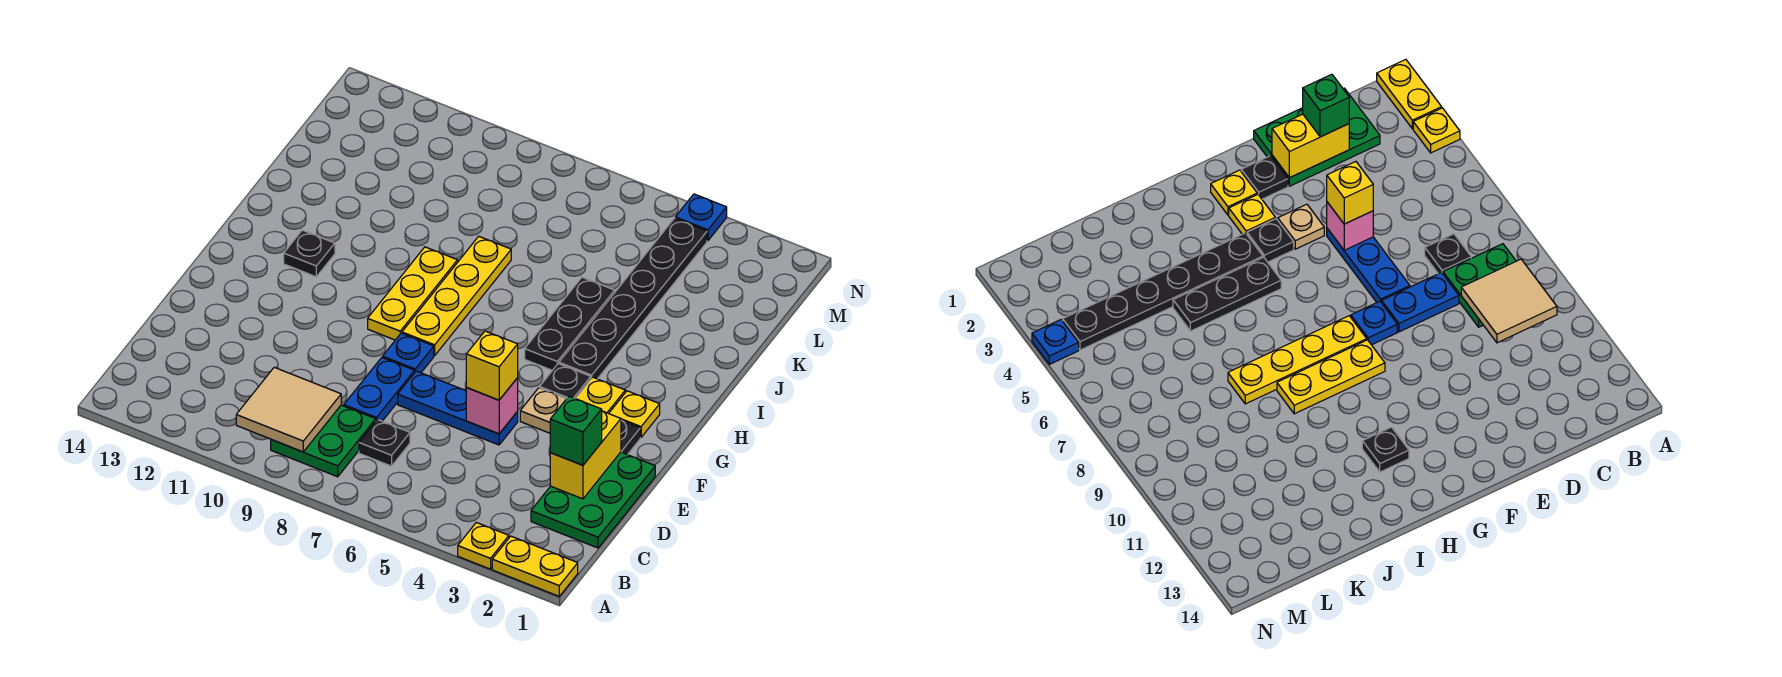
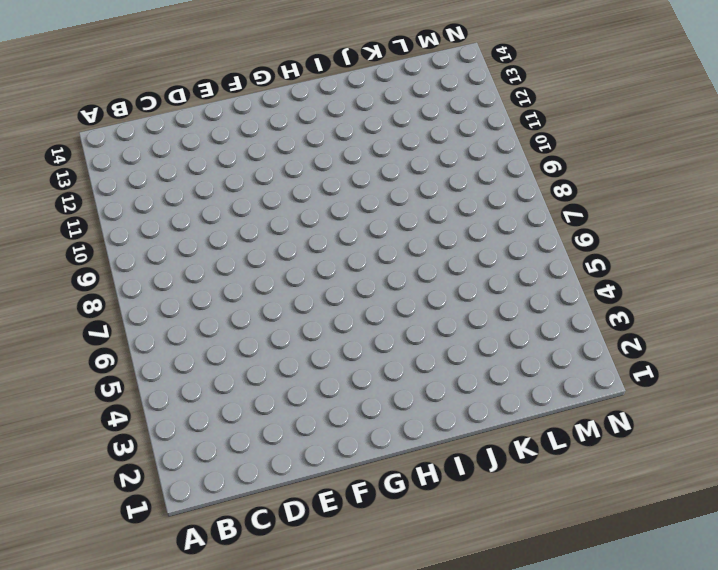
none -> yellow plate A1:A2 level 1
none -> yellow plate A3 level 1
none -> green plate B8:C9 level 1

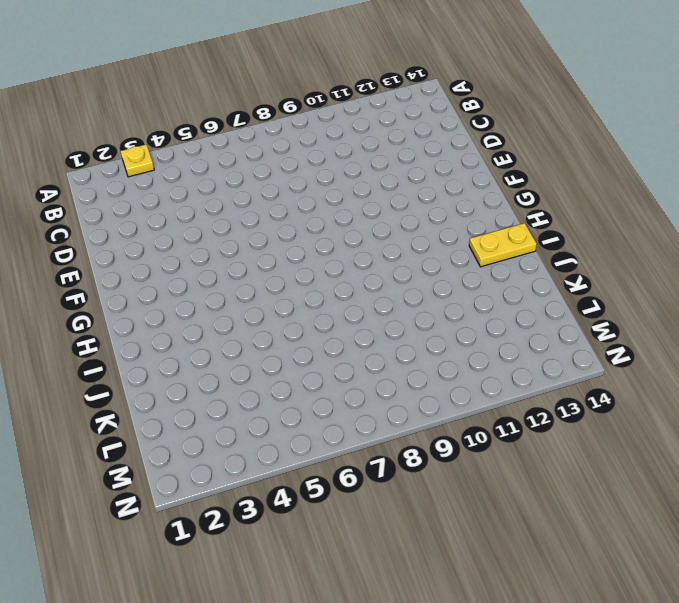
yellow plate I13:I14 level 1 -> yellow plate A1:A2 level 1
none -> green plate B8:C9 level 1
none -> green plate C1:E2 level 1
none -> black plate C7 level 1

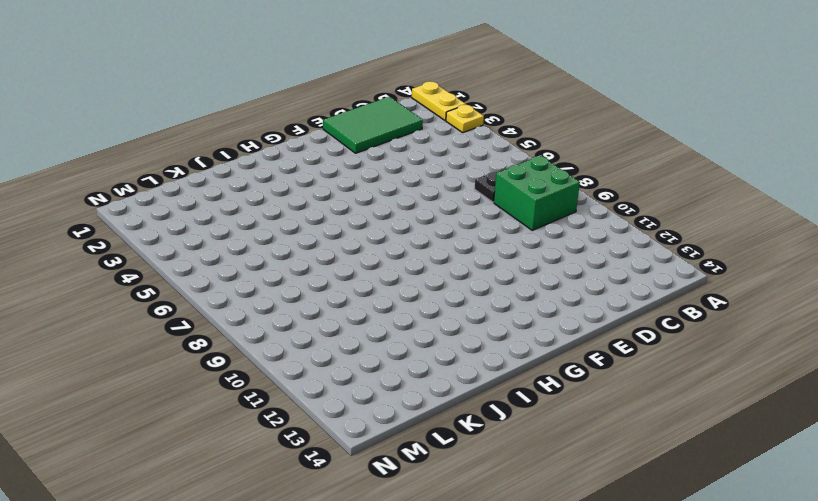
green brick B8:C9 level 1 -> green plate B8:C9 level 1
green tile C1:E2 level 1 -> green plate C1:E2 level 1
none -> blue plate D8:E8 level 1
none -> blue plate E5:E7 level 1
none -> black plate F2 level 1

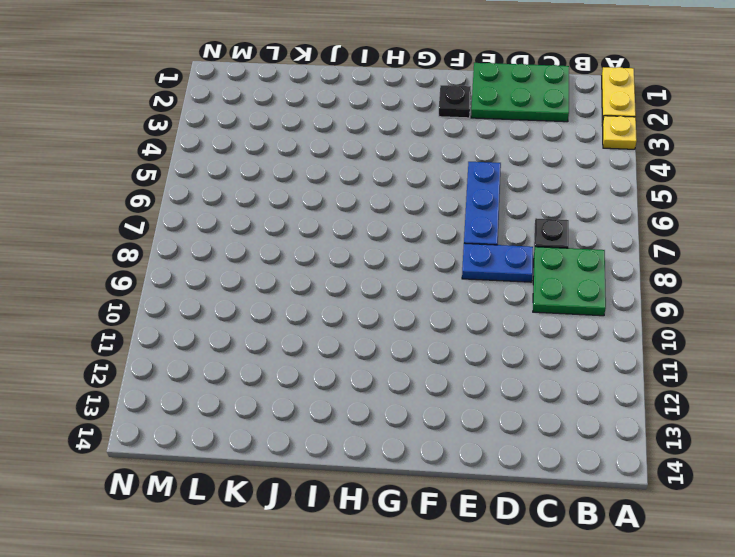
none -> tan plate F4 level 1
none -> blue plate F8 level 1
none -> yellow plate G2 level 1

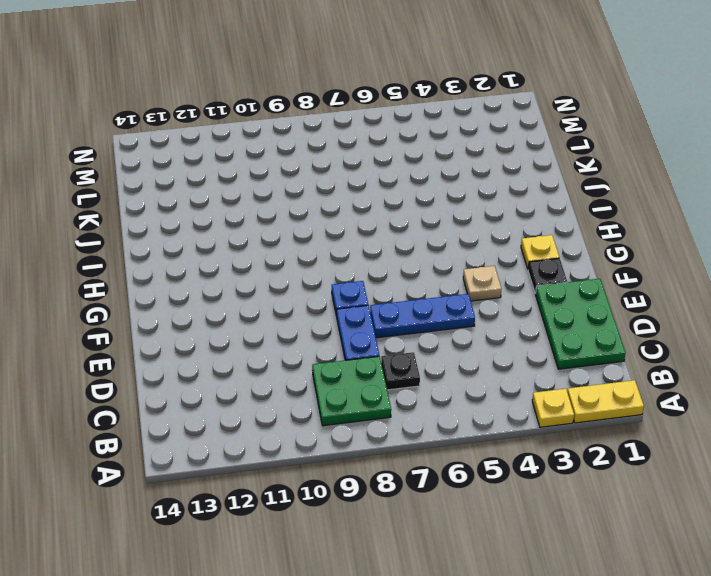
none -> yellow plate G3 level 1
none -> black plate G4 level 1
none -> yellow plate G8:J8 level 1

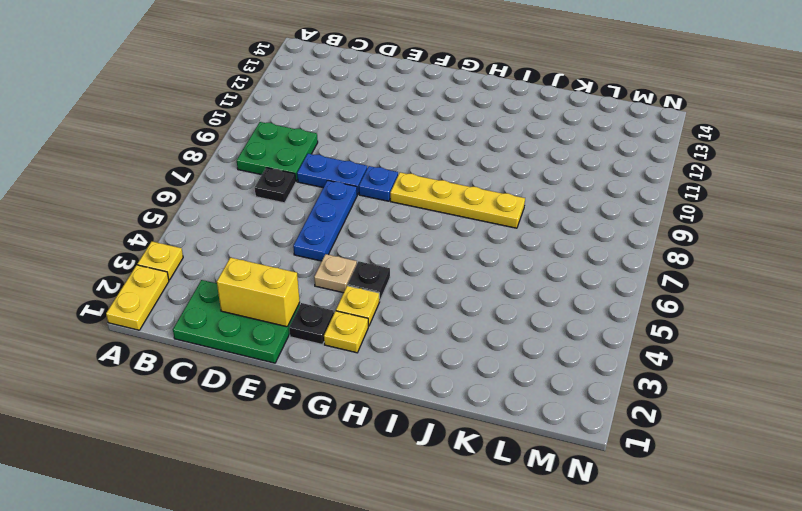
none -> yellow plate G9:I9 level 1
none -> black plate H4:M4 level 1
none -> black plate H5:J5 level 1

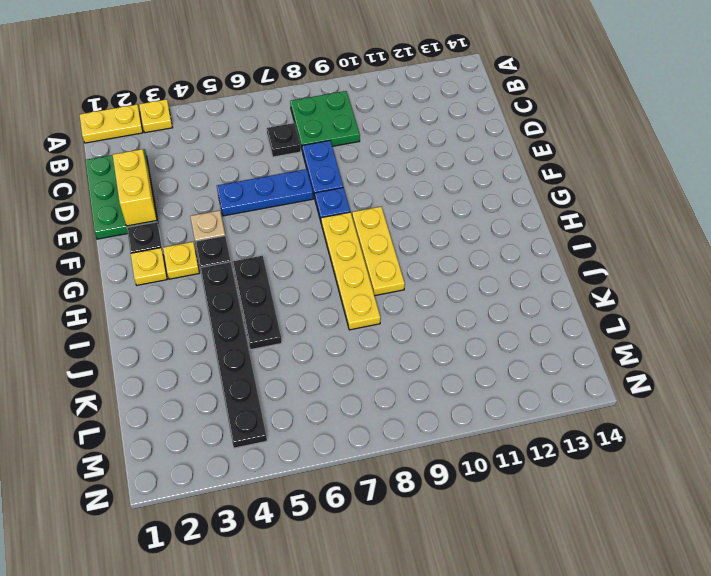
none -> black plate H12 level 1
none -> blue plate N4 level 1
none -> tan tile B9:C10 level 2

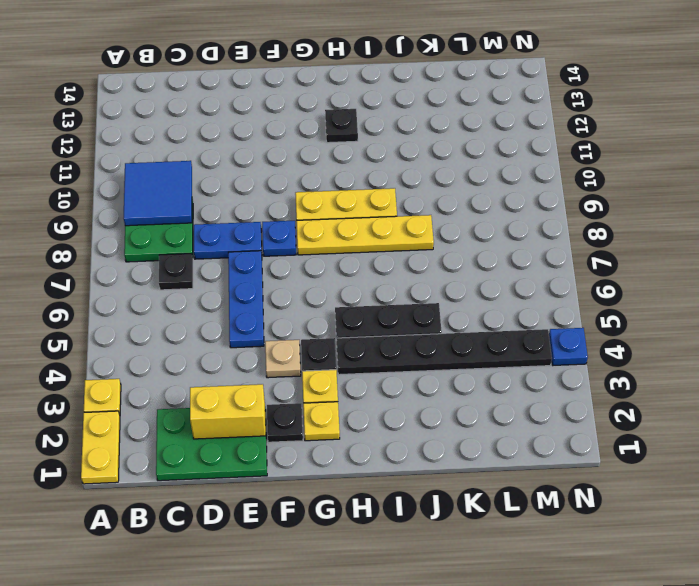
blue tile B9:C10 level 2 -> tan tile B9:C10 level 2
none -> pink brick E5 level 2
none -> green brick D2 level 3
none -> yellow brick E5 level 3

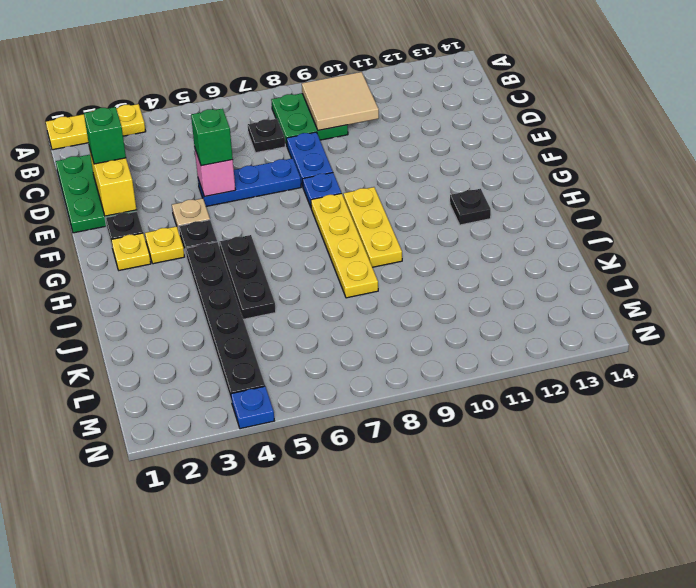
green brick E5 level 3 -> yellow brick E5 level 3

